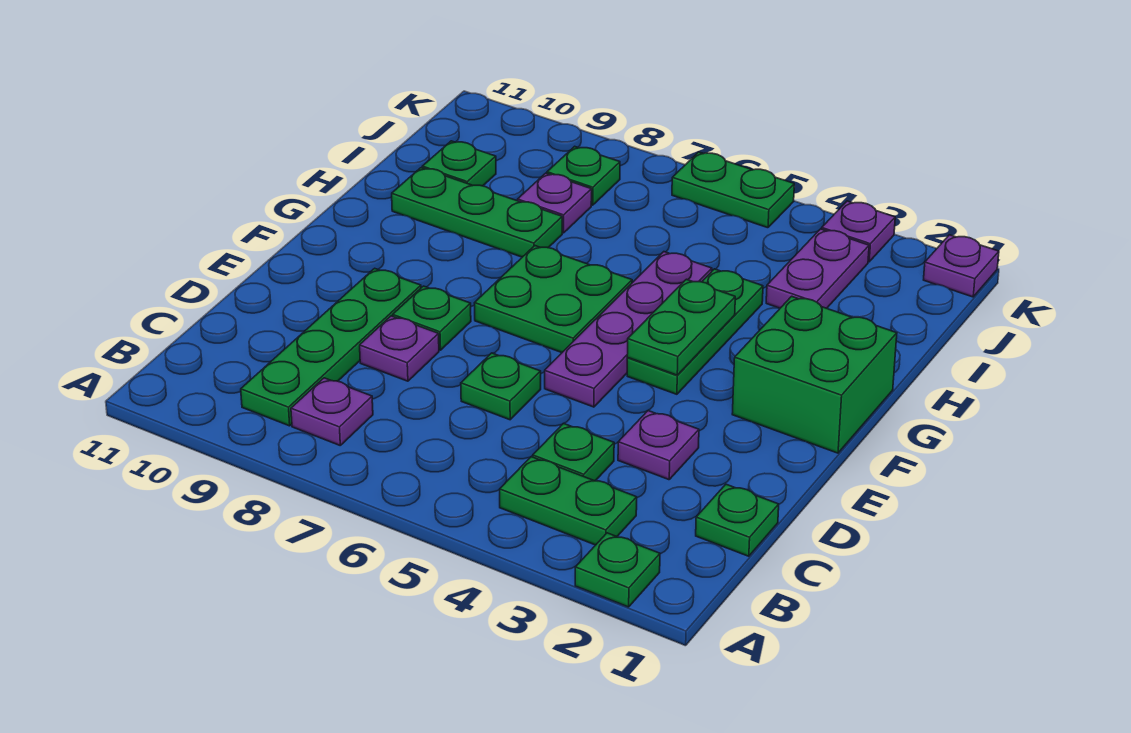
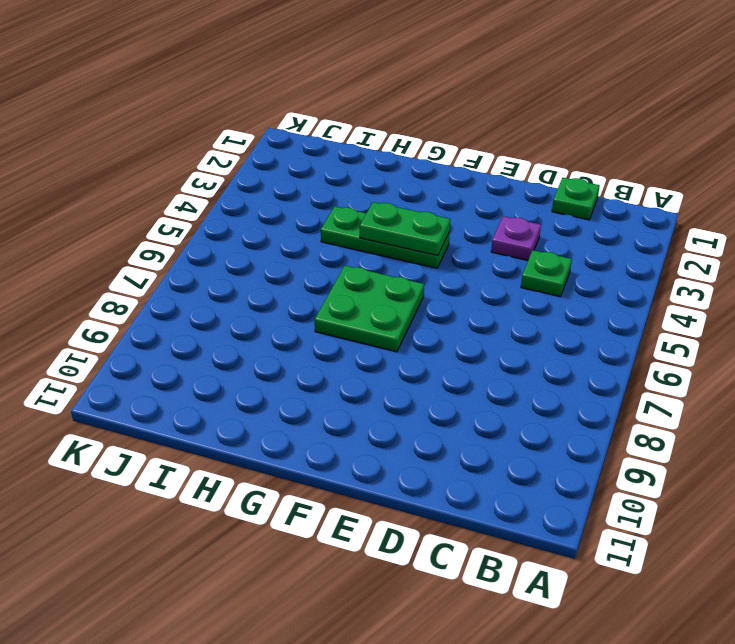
none -> green plate A2 level 1
none -> green plate B3:B4 level 1
none -> purple plate B8 level 1

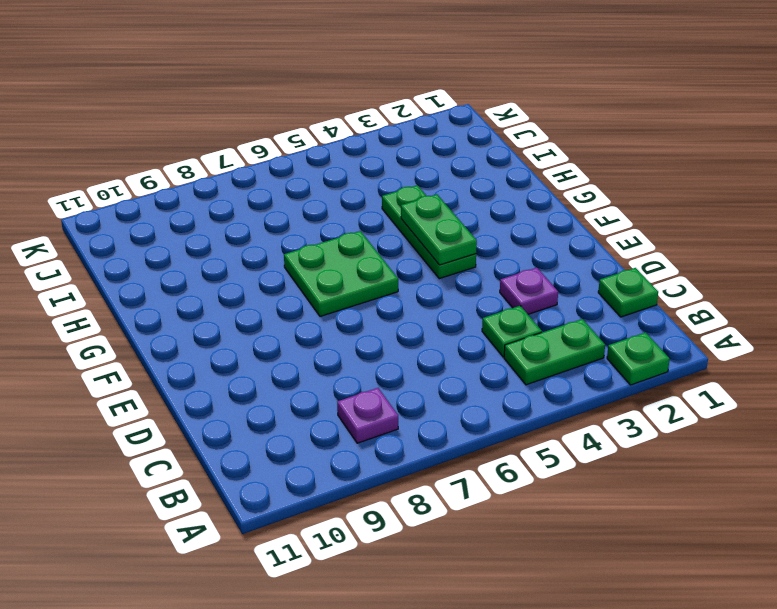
none -> green plate B9:E9 level 1
none -> green plate D6 level 1
none -> purple plate D8 level 1

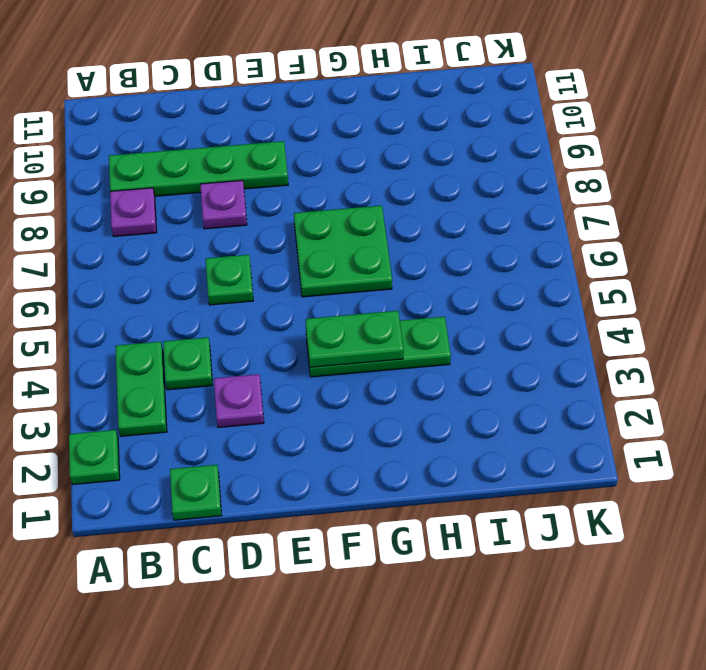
none -> purple plate E5:H5 level 1
none -> green plate E8 level 1
none -> green brick F1:G2 level 1

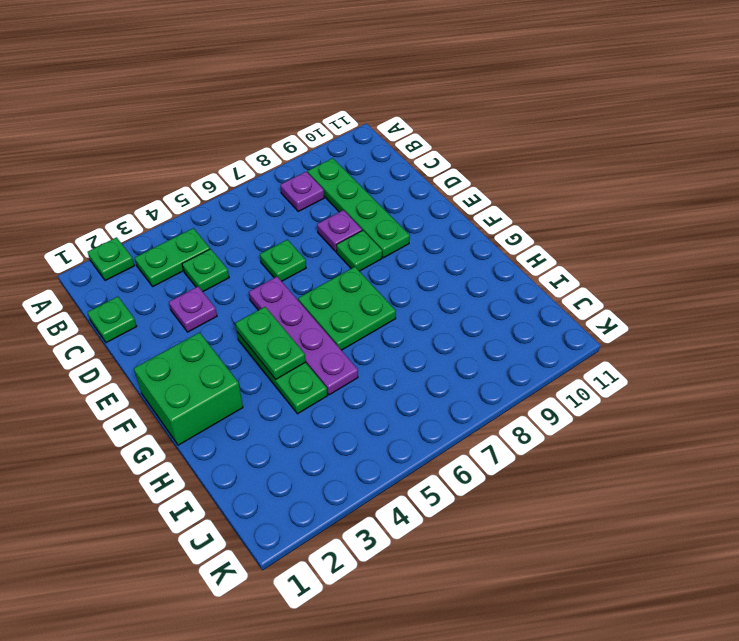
none -> green plate H8:H10 level 1
none -> purple plate I3:J3 level 1
none -> purple plate I8 level 1

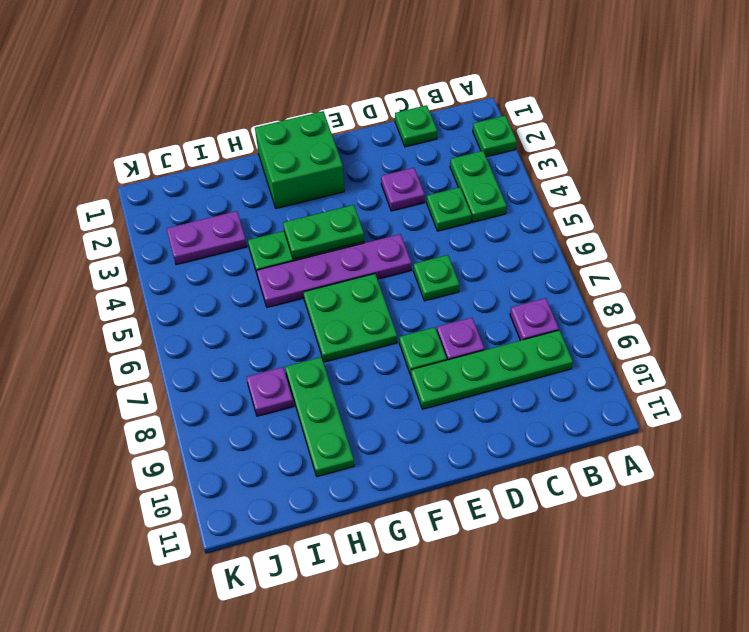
none -> green plate I10 level 1
none -> green plate J8 level 1
none -> purple plate K1 level 1

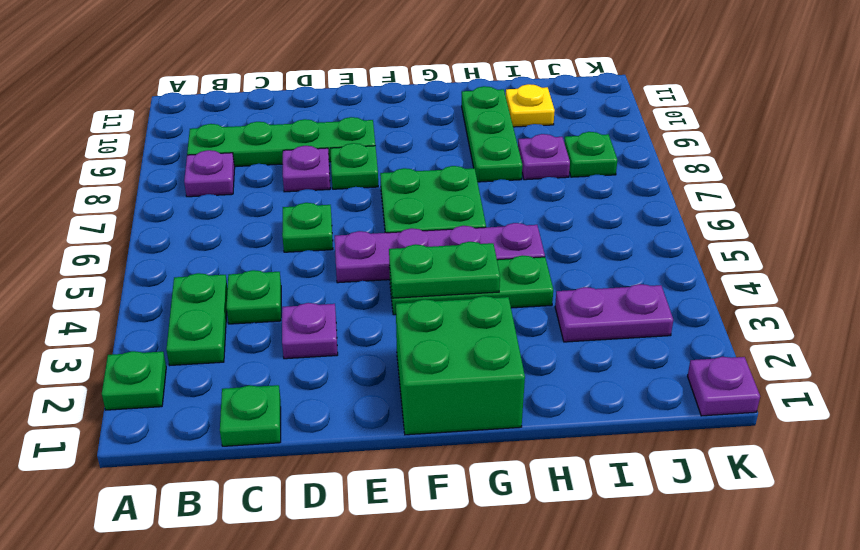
yellow plate I10 level 1 -> green plate I10 level 1
none -> purple plate K3 level 1
none -> green plate K5:K6 level 1

